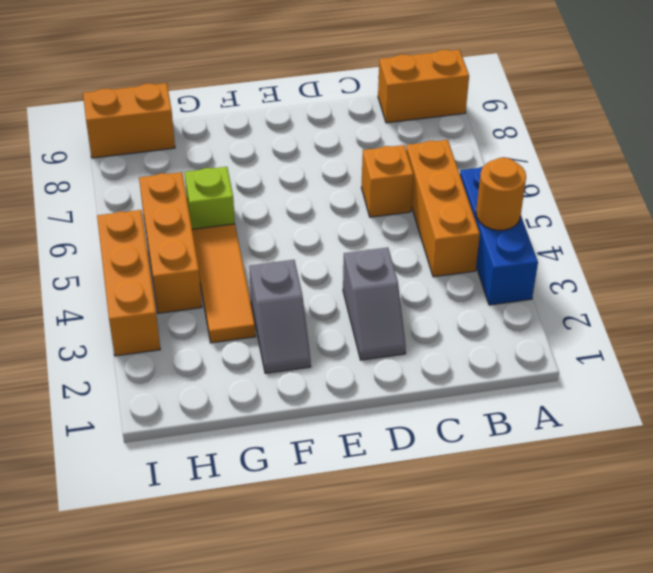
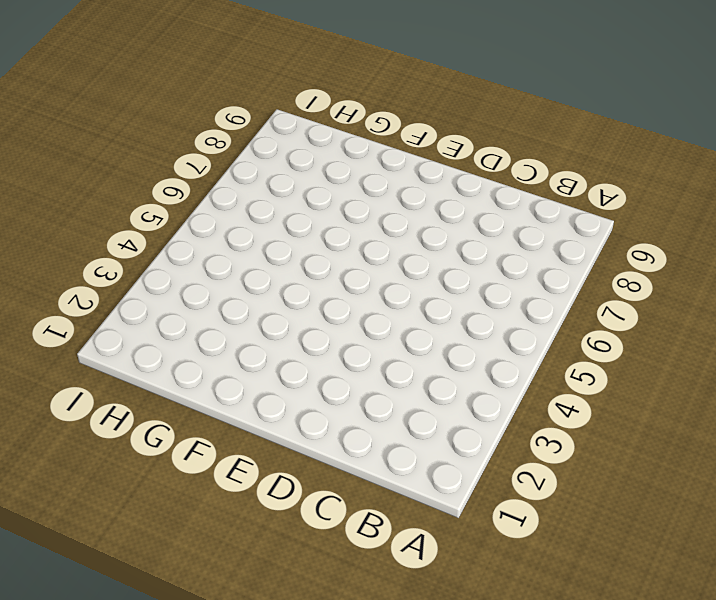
none -> blue brick A3:A5 level 1
none -> orange brick A9:B9 level 1
none -> orange brick B4:B6 level 1

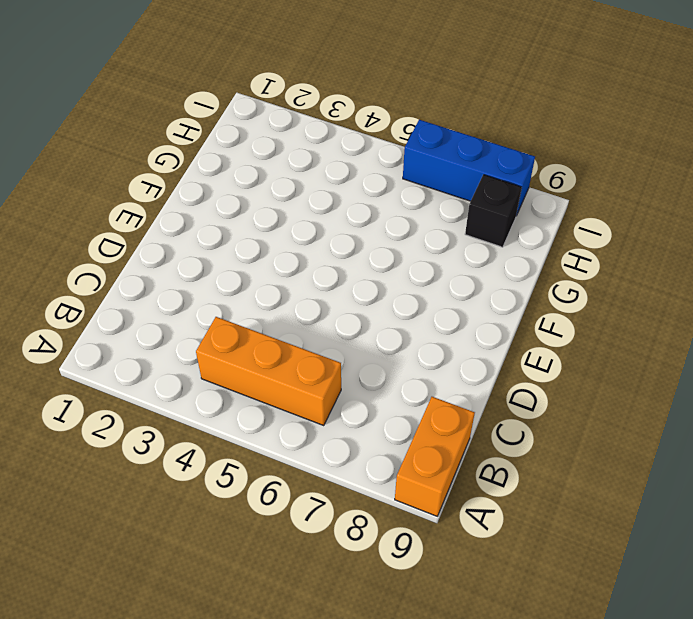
black brick H8 level 1 -> none
blue brick I6:I8 level 1 -> blue brick A3:A5 level 1
none -> orange brick C6 level 1
none -> grey slope D2:D3 level 1 top 3
none -> grey slope F2:F3 level 1 top 3

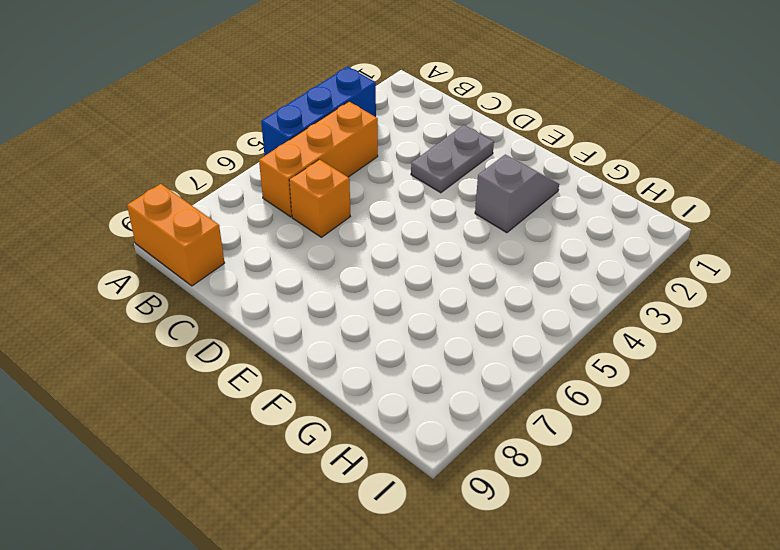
grey plate D2:D3 level 1 -> grey slope D2:D3 level 1 top 3
none -> orange tile G3:G5 level 1
none -> lime brick G6 level 1
none -> orange brick H4:H6 level 1

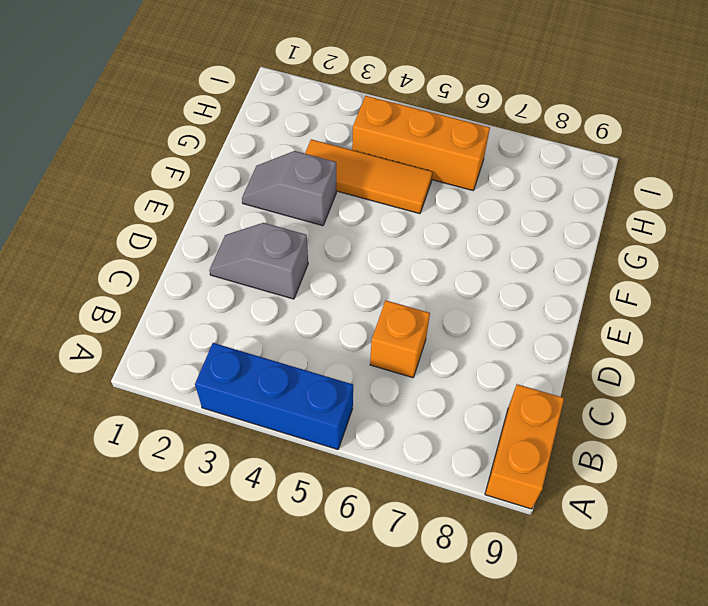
none -> orange brick B4:B6 level 1
none -> lime brick G6 level 1
none -> orange brick H9:I9 level 1

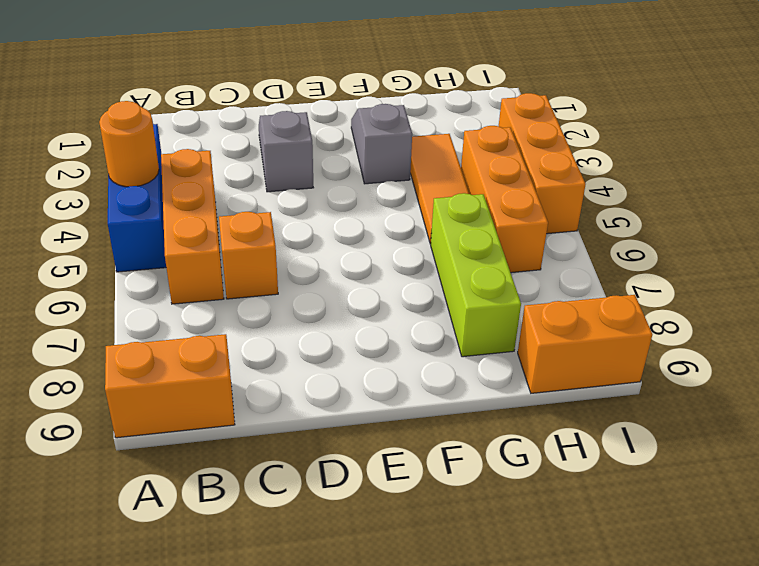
lime brick G6:G8 level 1 -> lime brick G6 level 1

